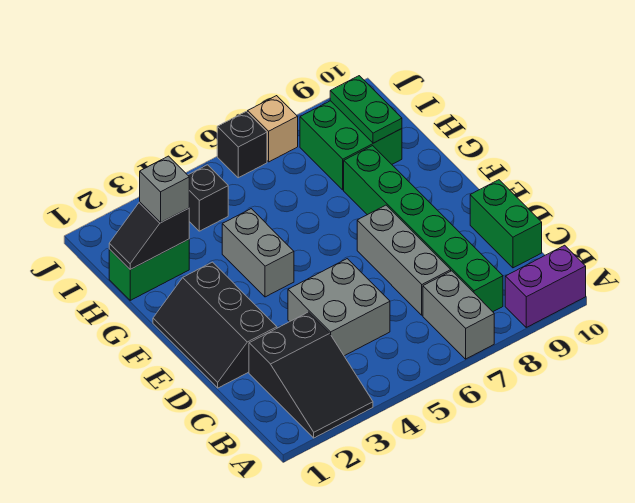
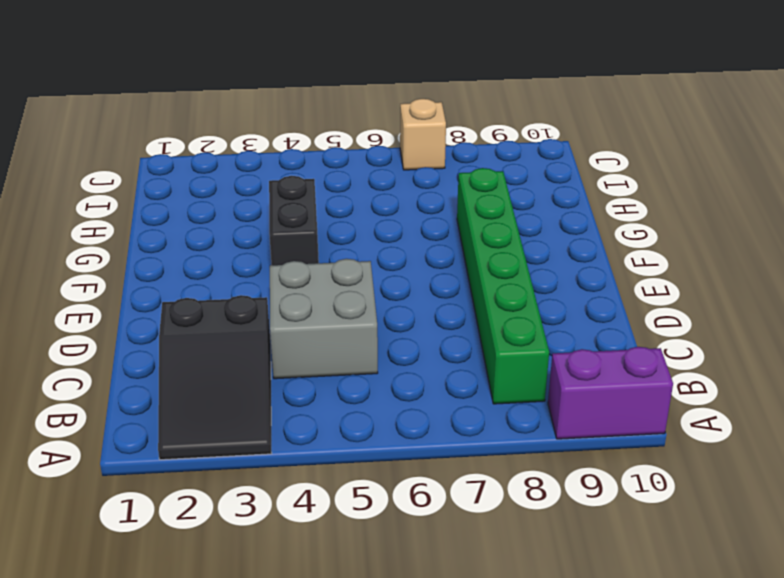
black brick F4:G4 level 1 -> grey brick F4:G4 level 1
none -> grey brick A7:B7 level 1
none -> grey brick C7:E7 level 1
none -> green brick C10:D10 level 1

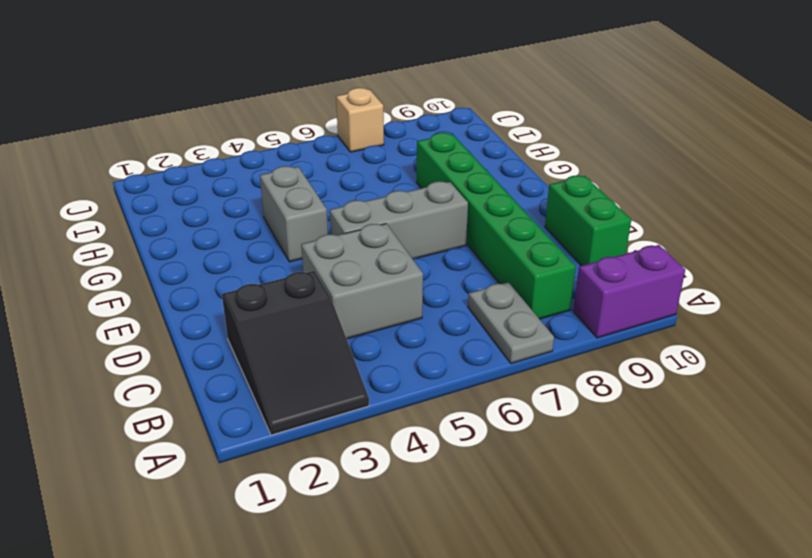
grey plate A7:B7 level 1 -> grey brick A7:B7 level 1
grey brick E5:E7 level 1 -> grey brick C7:E7 level 1
none -> black slope D1:F2 level 1 top 2
none -> green brick H1:H2 level 1
none -> green brick H8:I9 level 1

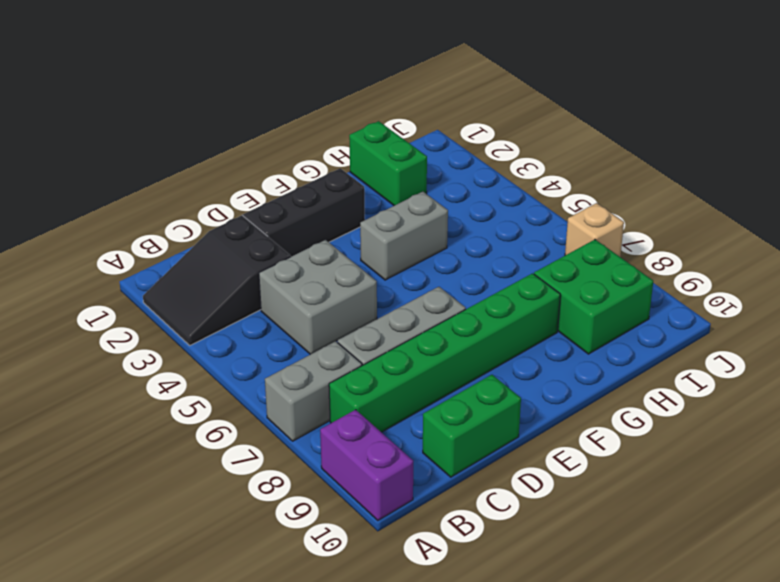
none -> black brick I4 level 1
none -> black brick J6 level 1
none -> black slope H1:H2 level 2 top 2

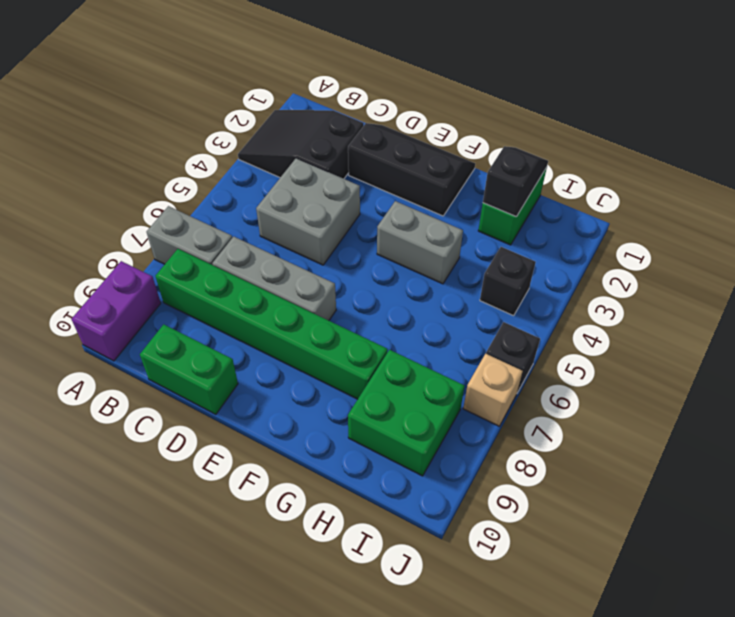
none -> green plate H9:I9 level 2
none -> grey brick H2 level 3

